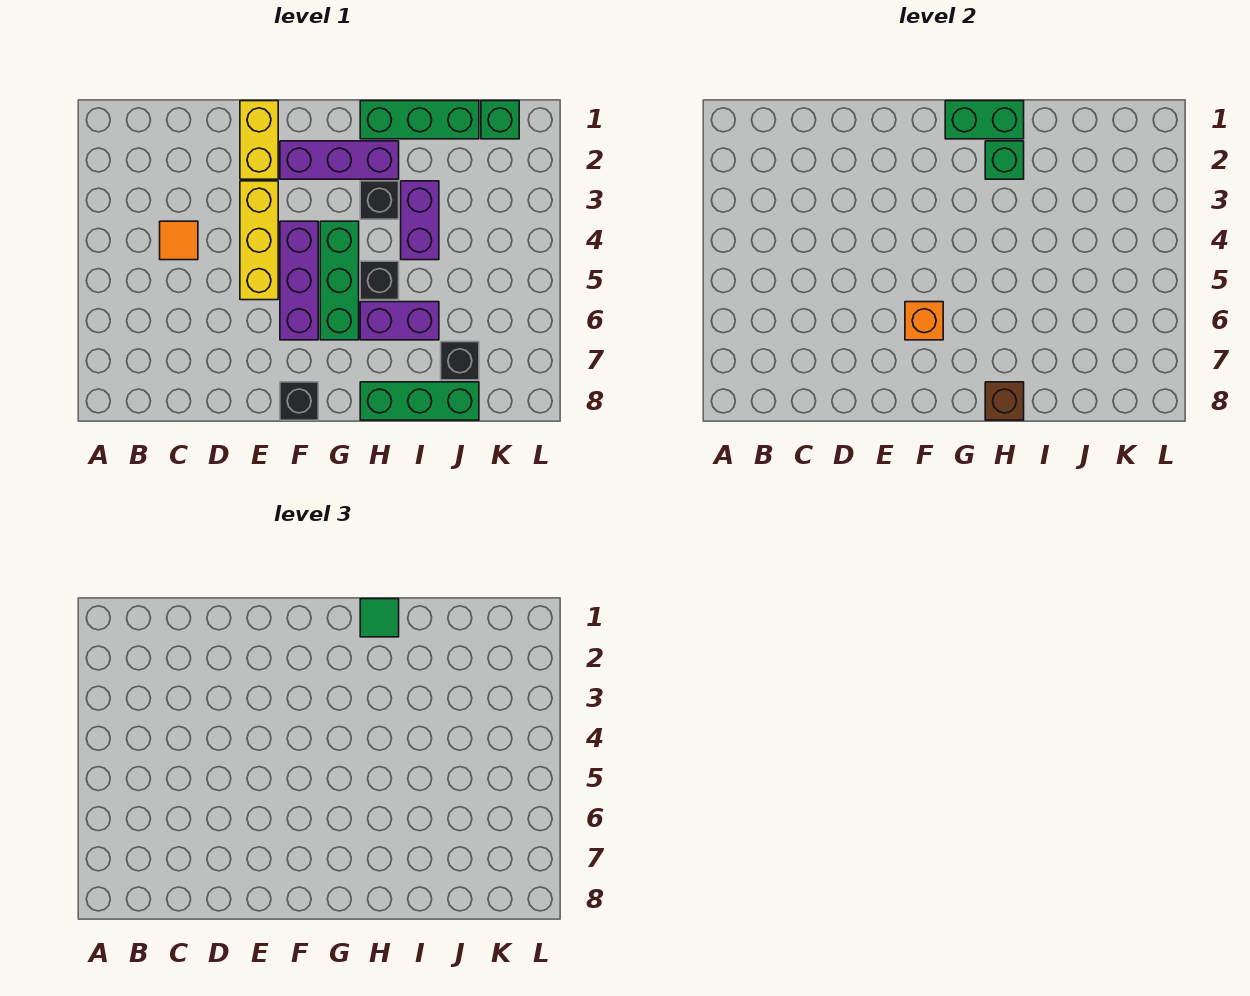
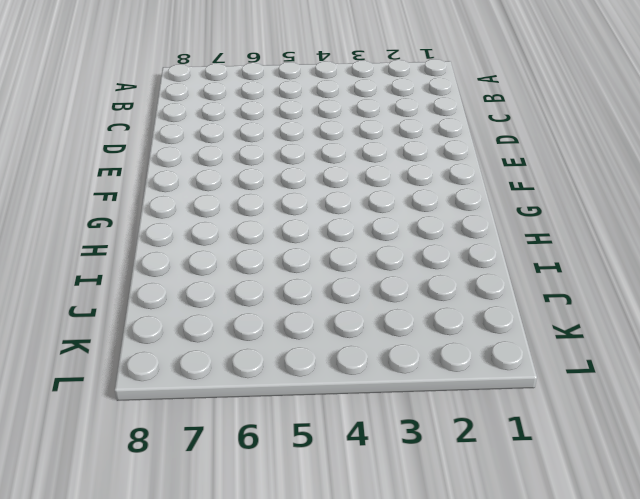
none -> orange tile C4 level 1
none -> yellow brick E1:E2 level 1
none -> yellow brick E3:E5 level 1

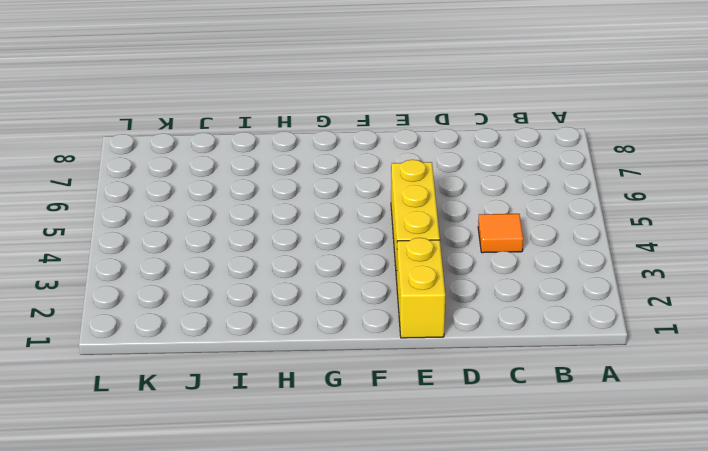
none -> purple brick F2:H2 level 1
none -> purple brick F4:F6 level 1
none -> black brick F8 level 1

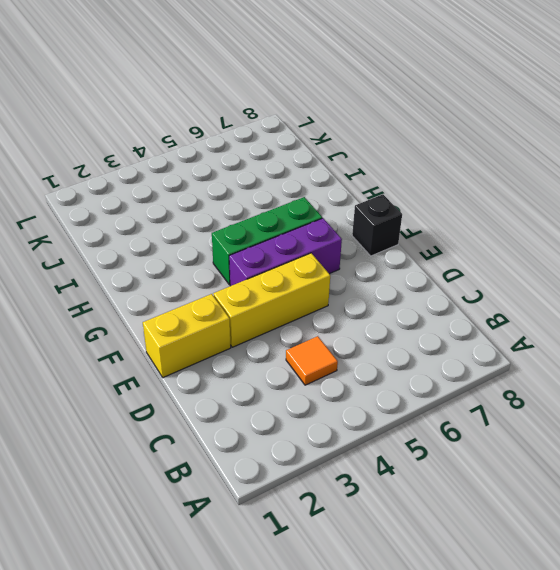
none -> purple brick F2:H2 level 1
none -> green brick H1:J1 level 1
none -> black brick H3 level 1

